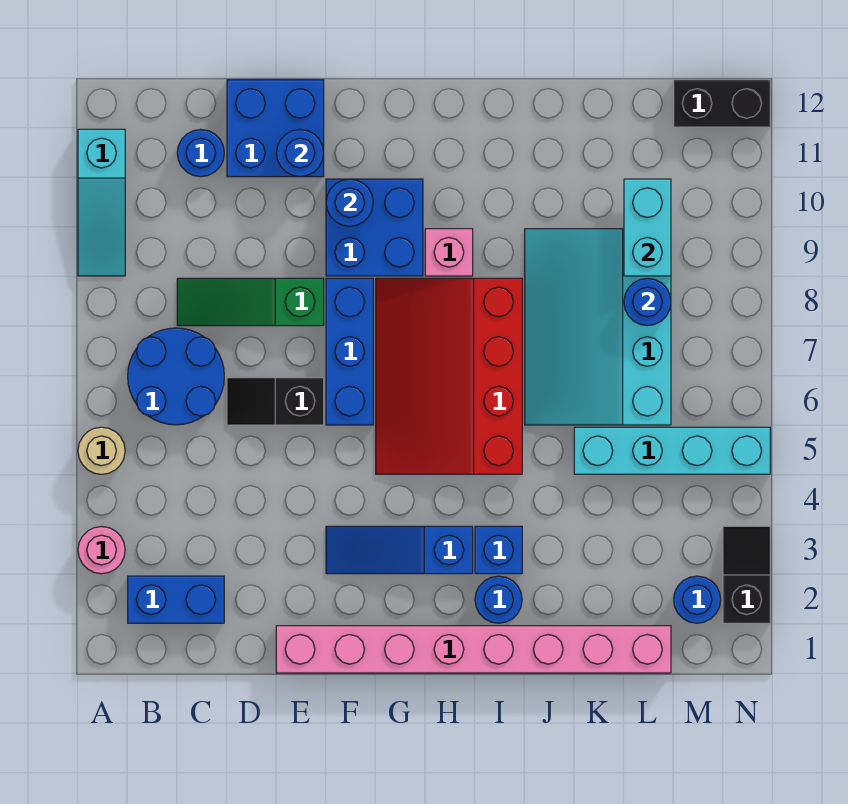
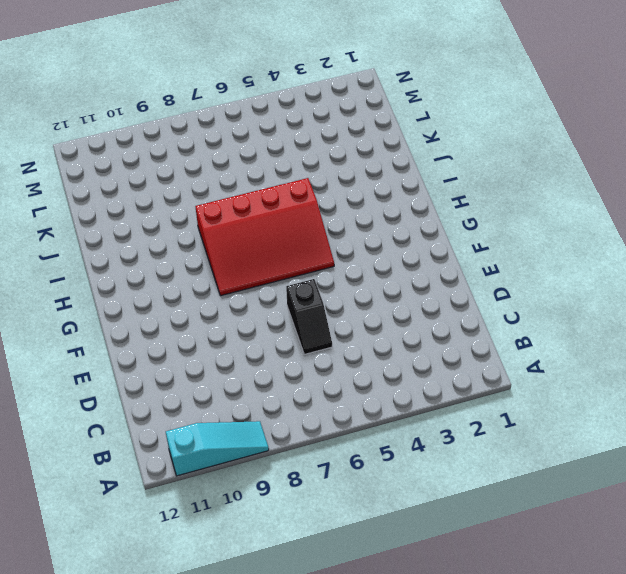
none -> pink round brick A3 level 1
none -> tan round brick A5 level 1
none -> blue brick B2:C2 level 1

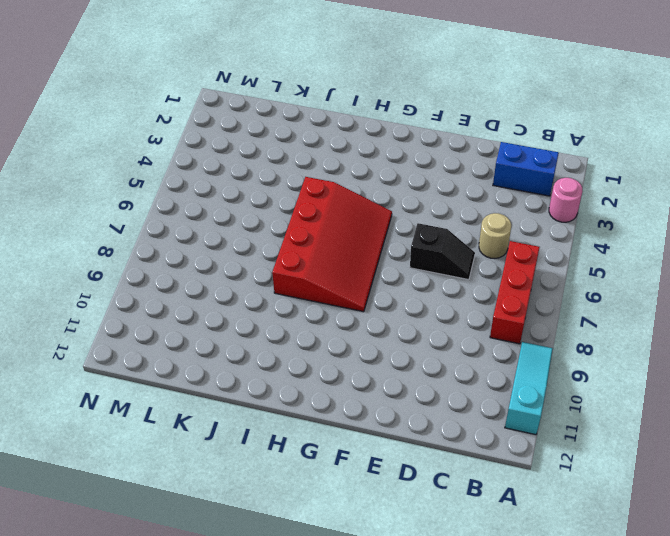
red brick B6:B8 level 1 -> blue round brick B6:C7 level 1
tan round brick C5 level 1 -> tan round brick A5 level 1
none -> green slope C8:E8 level 1 top E
none -> blue round brick C11 level 1
none -> blue brick D11:E12 level 1

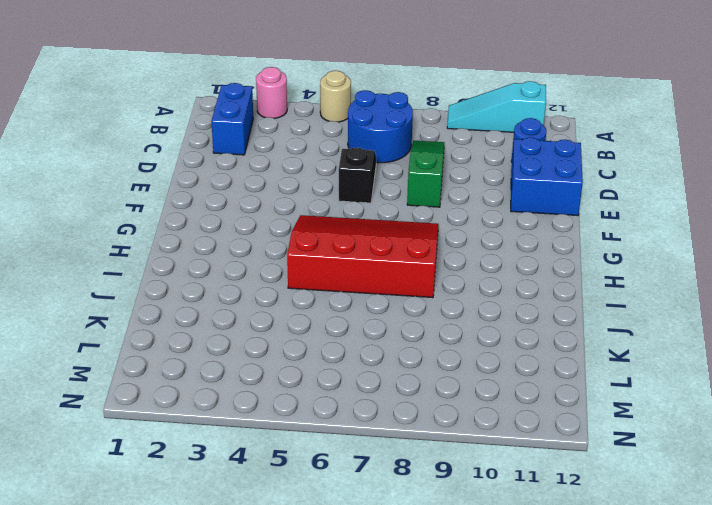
none -> pink brick E1:L1 level 1
none -> blue slope F3:H3 level 1 top H
none -> blue brick F6:F8 level 1

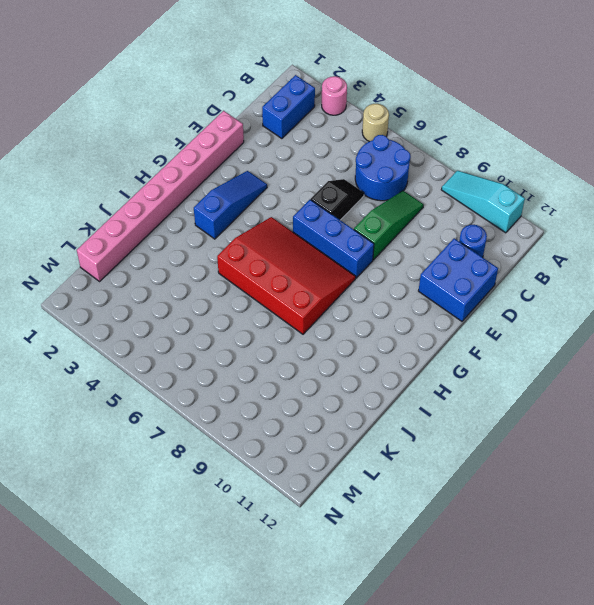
none -> blue brick F9:G10 level 1
none -> pink brick H9 level 1
none -> blue round brick I2 level 1

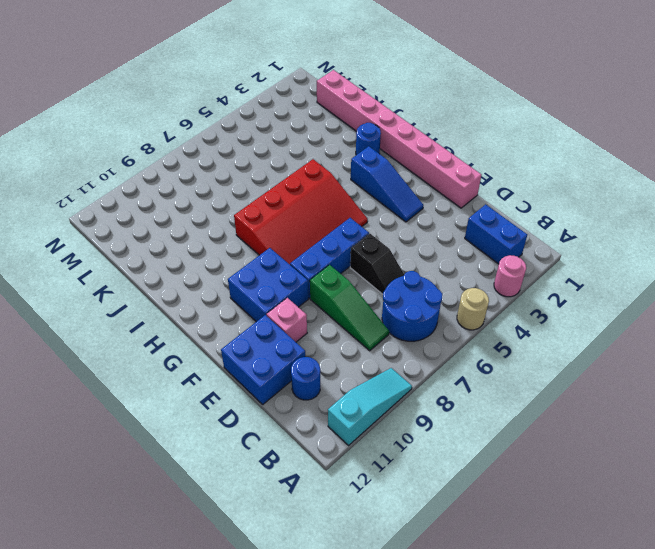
pink brick E10 level 1 -> pink brick H9 level 1
none -> blue brick I3 level 1
none -> cyan slope J6:L9 level 1 top L
none -> cyan brick K5:N5 level 1

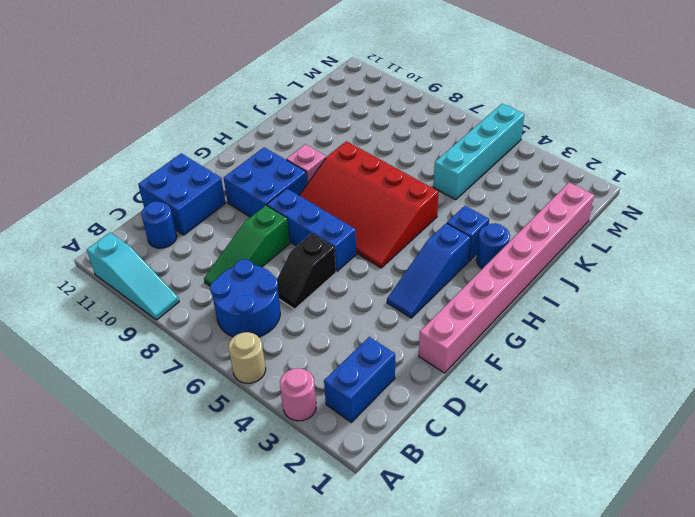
none -> cyan slope J6:L9 level 1 top L
none -> blue round brick M2 level 1
none -> black brick M12:N12 level 1

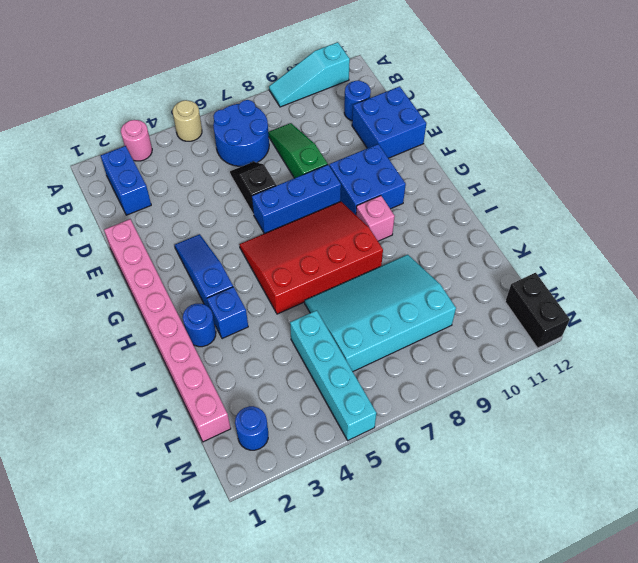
none -> black slope N2:N3 level 1 top 2
none -> blue round brick E11 level 2
none -> blue round brick F10 level 2

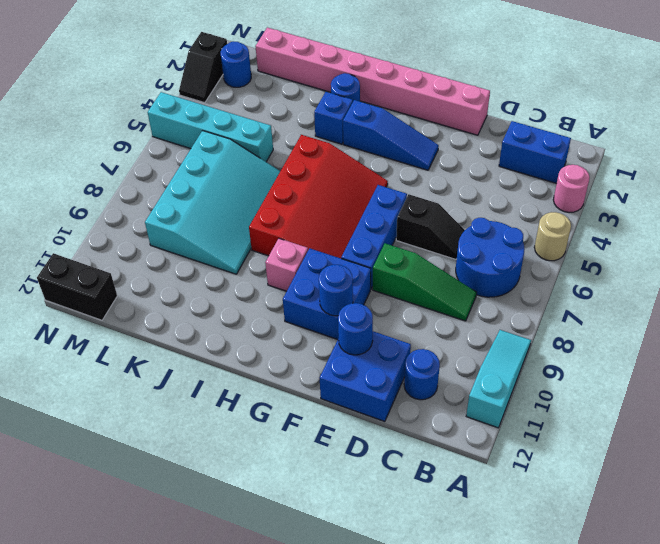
none -> blue round brick L8 level 2
none -> cyan brick L9:L10 level 2

